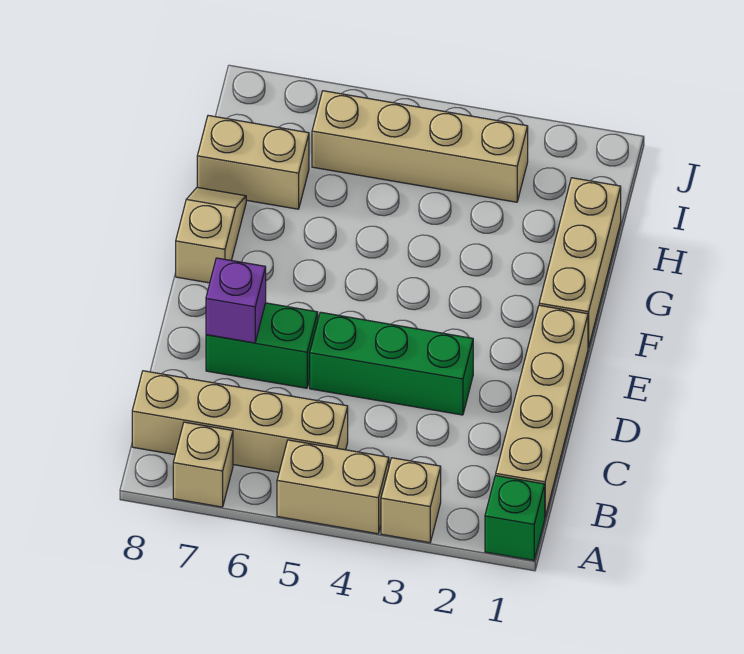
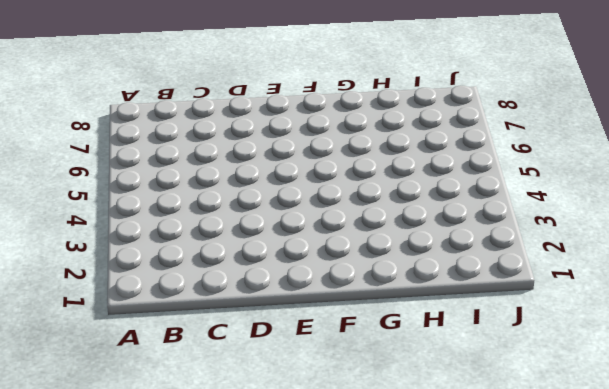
none -> green brick A1 level 1
none -> tan brick A3 level 1
none -> tan brick A4:A5 level 1

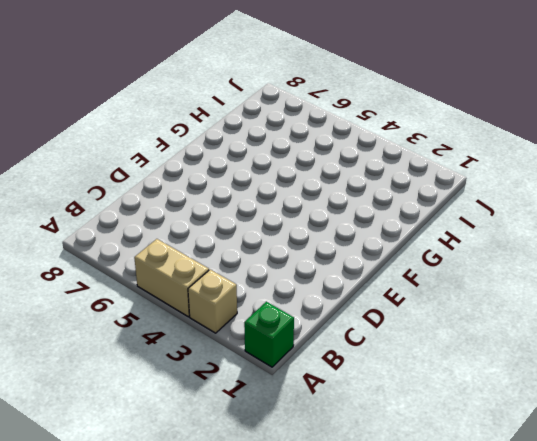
none -> tan brick A7 level 1
none -> tan brick B1:E1 level 1
none -> tan brick B5:B8 level 1

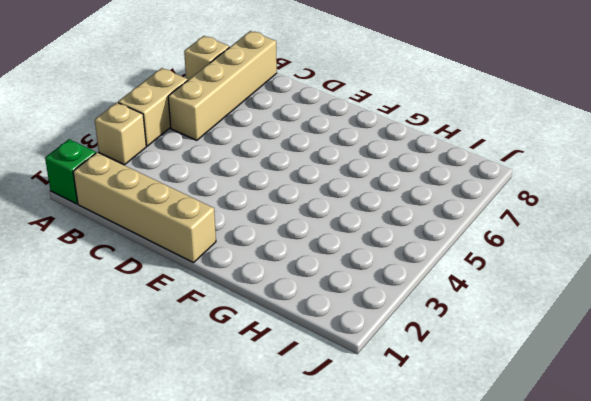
none -> green brick D3:D5 level 1
none -> green brick D6:D7 level 1
none -> tan brick F1:H1 level 1

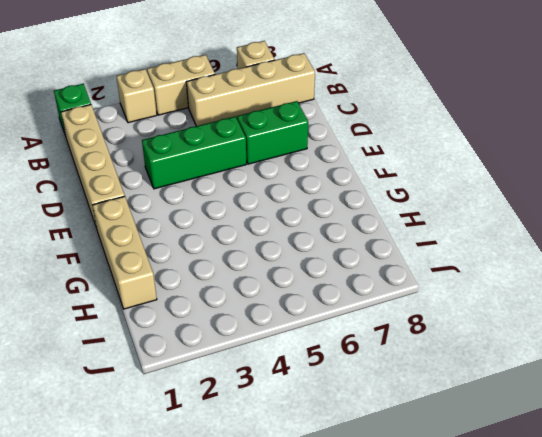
none -> tan slope F8:G8 level 1 top F
none -> tan brick H7:H8 level 1
none -> tan brick I3:I6 level 1

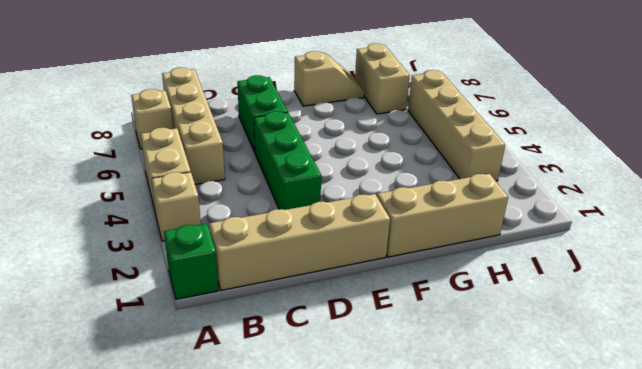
none -> purple brick D7 level 2

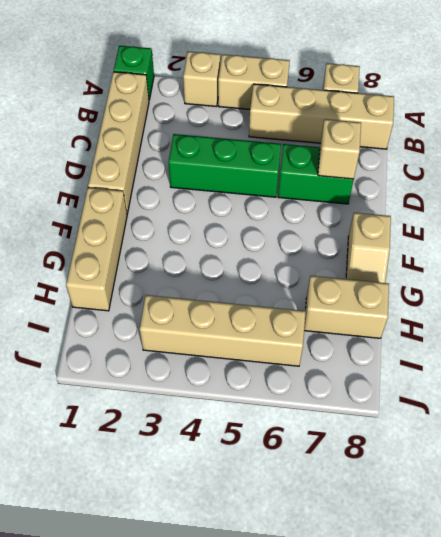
tan brick D7 level 2 -> purple brick D7 level 2

